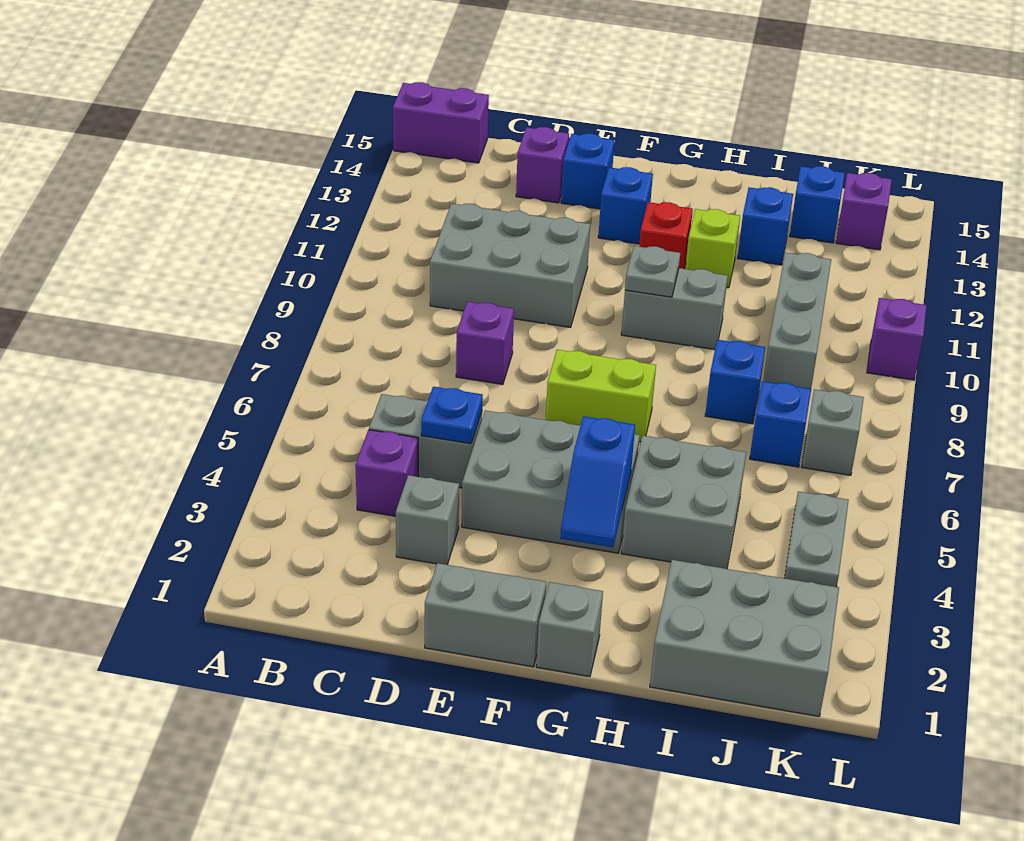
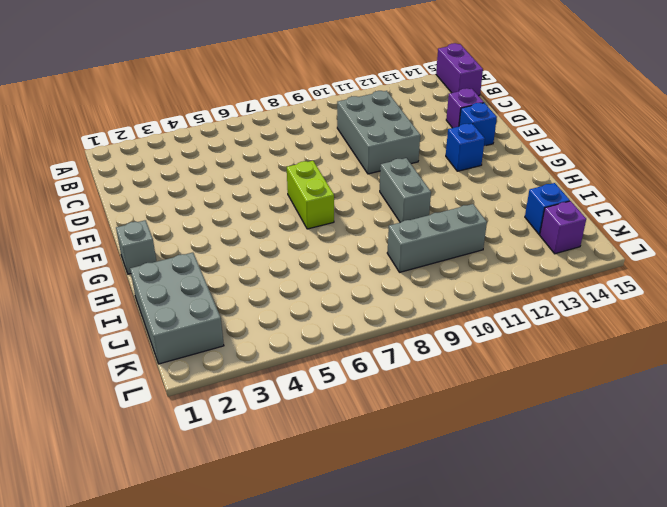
none -> purple brick C4 level 1
none -> grey brick C5:D5 level 1
none -> grey brick D3 level 1
none -> purple brick D8 level 1

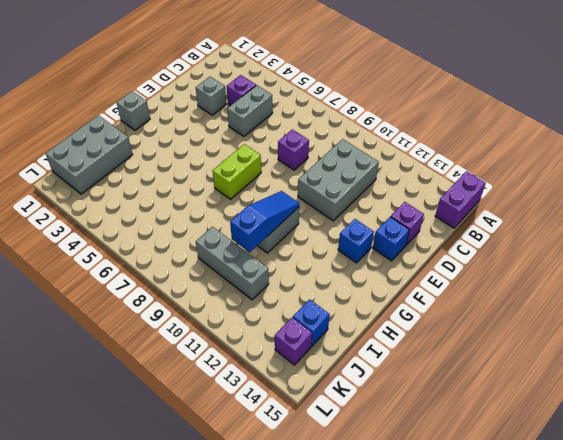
blue slope G10:I10 level 2 top I -> grey plate G10 level 2
none -> grey brick E1:F1 level 1
none -> grey brick E4:G5 level 1
none -> red brick G12 level 1
none -> grey brick H4:I5 level 1

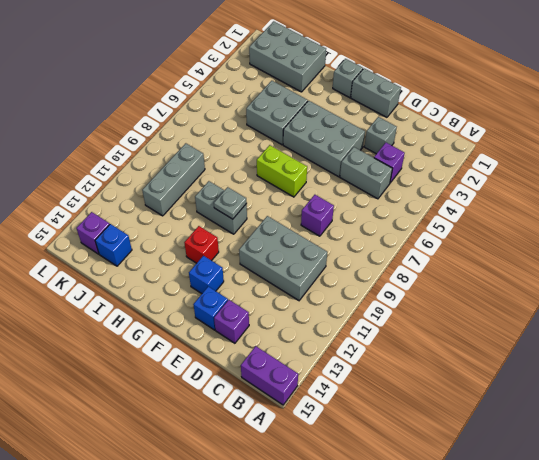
none -> lime brick H12 level 1
none -> blue brick I8 level 1
none -> blue brick I13 level 1
none -> blue brick J7 level 1

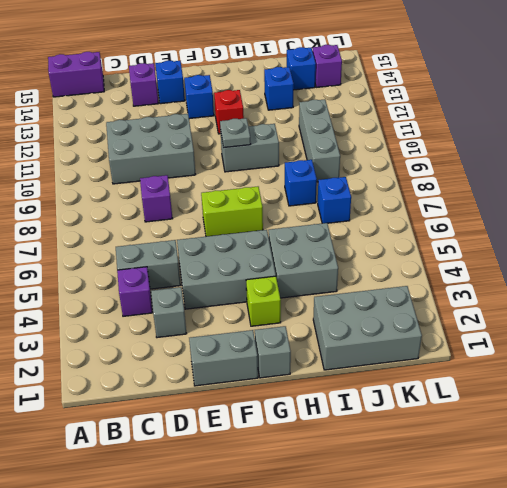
lime brick G3 level 1 -> lime brick H12 level 1
none -> grey plate K4:K5 level 1
none -> grey brick K7 level 1
none -> purple brick L10 level 1
none -> blue plate D5 level 2

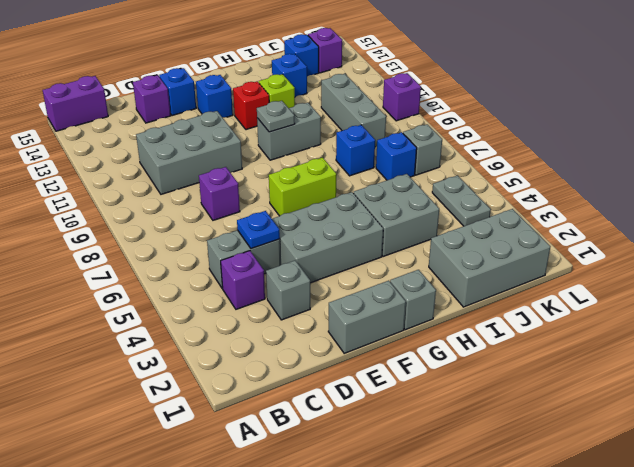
none -> blue slope G3:G4 level 2 top 4

